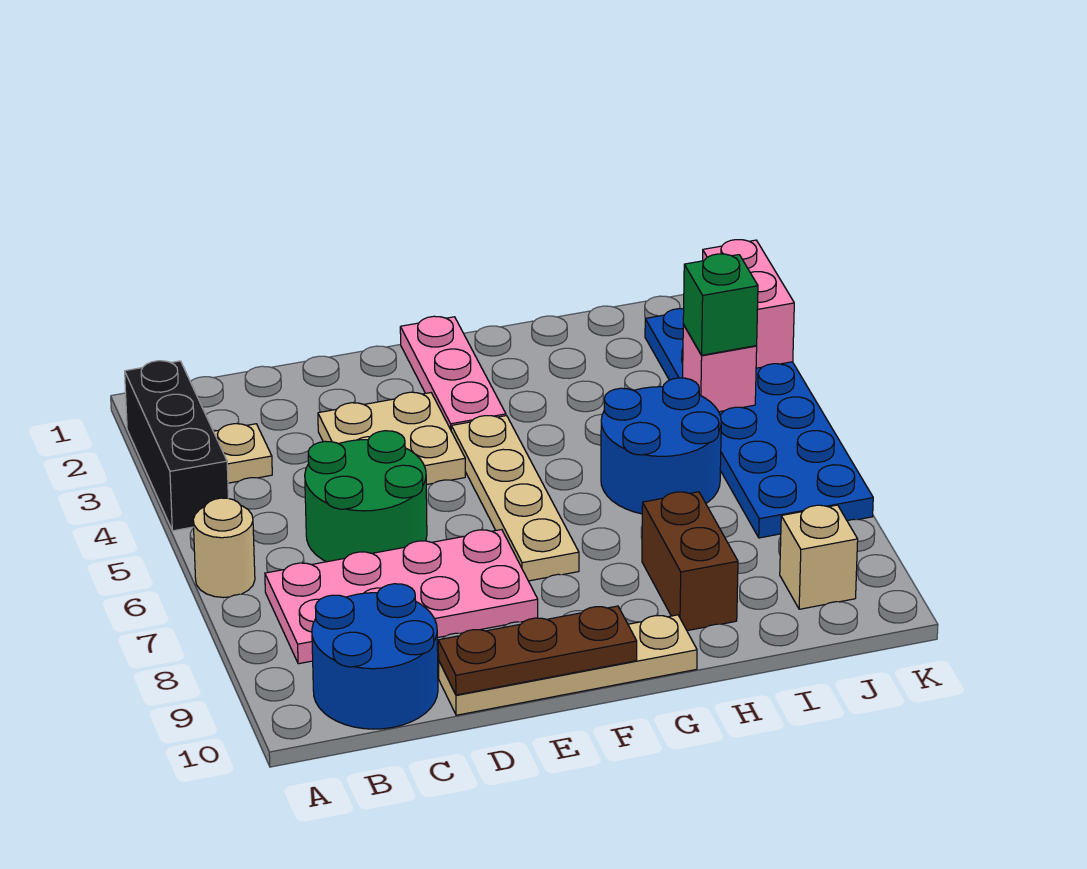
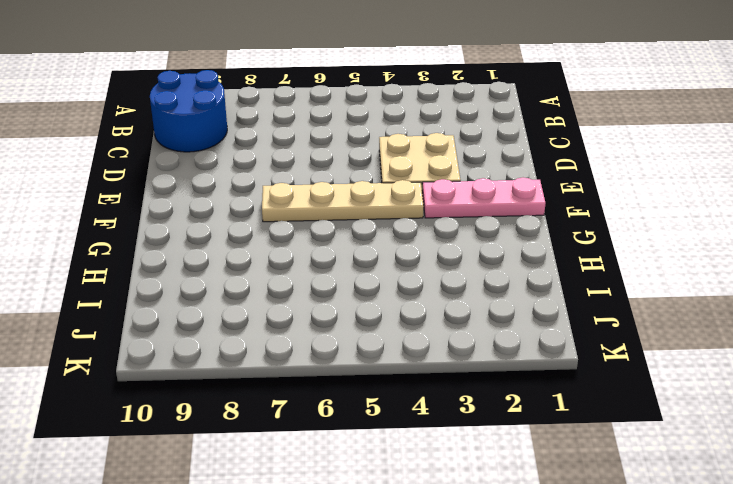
none -> black brick A2:A4 level 1
none -> tan round brick A6 level 1
none -> tan plate B3 level 1

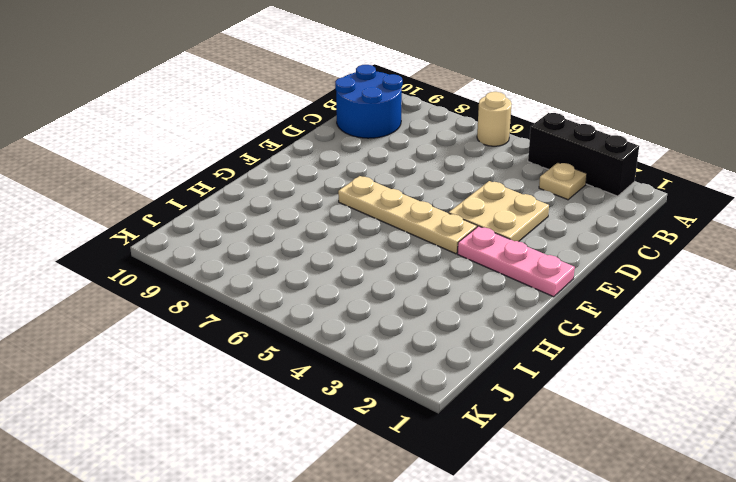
none -> pink plate B7:E8 level 1
none -> green round brick C5:D6 level 1
none -> tan plate D10:G10 level 1

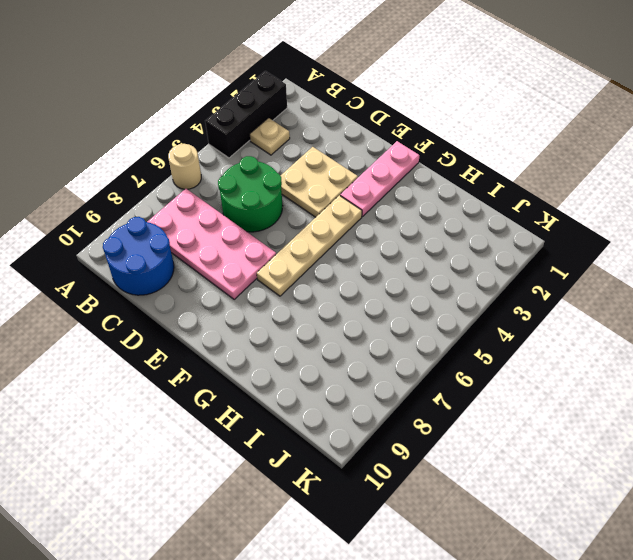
none -> tan plate D10:G10 level 1
none -> blue round brick H5:I6 level 1
none -> brown brick H8:H9 level 1

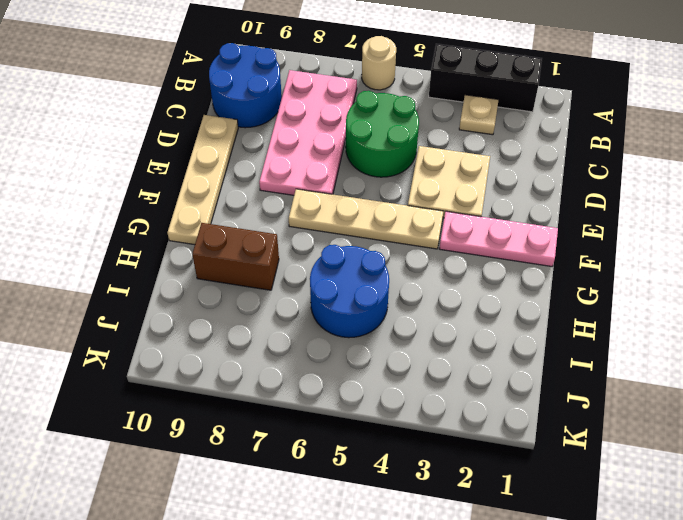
none -> blue plate J2:K7 level 1
none -> tan brick J9 level 1
none -> brown plate D10:F10 level 2

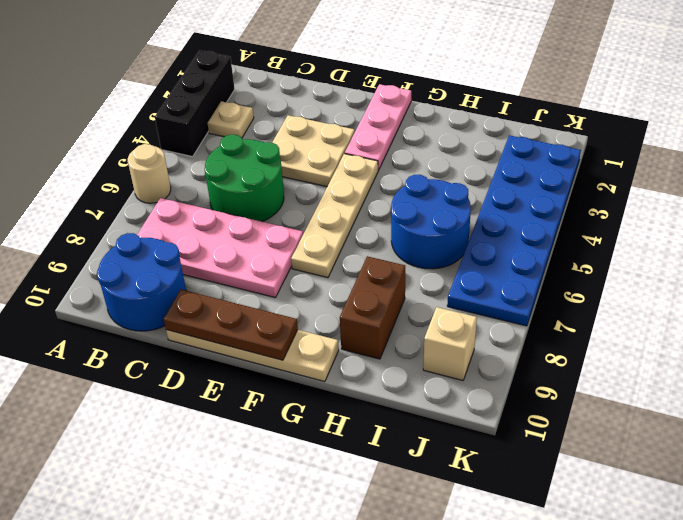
none -> pink brick J4 level 2
none -> pink brick K2:K3 level 2
none -> green brick J4 level 3

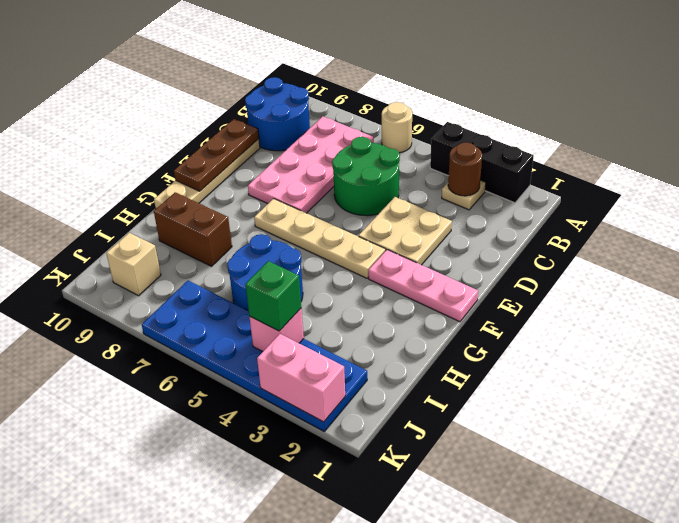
brown round brick B3 level 2 -> none

